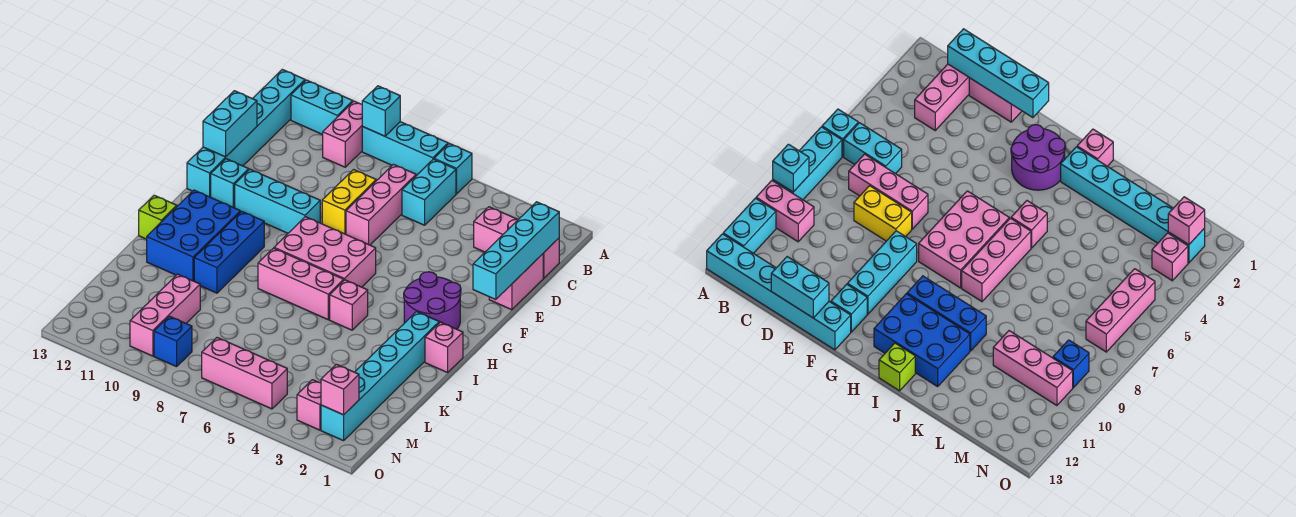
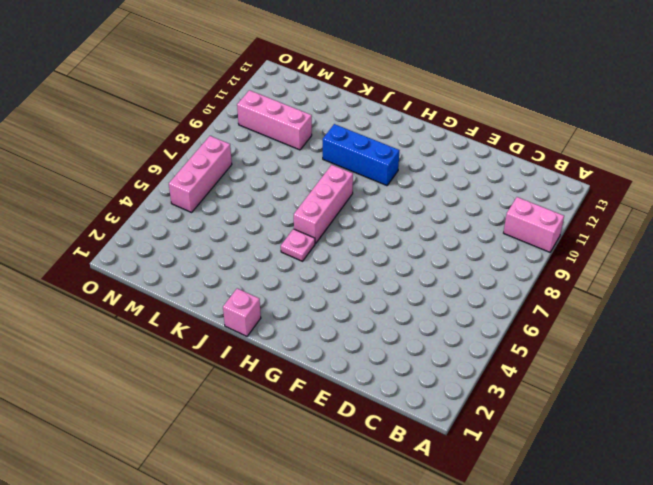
pink plate I5 level 1 -> pink brick I5 level 1
none -> cyan brick A6 level 1
none -> cyan brick A7:A9 level 1
none -> cyan brick A11:A12 level 1

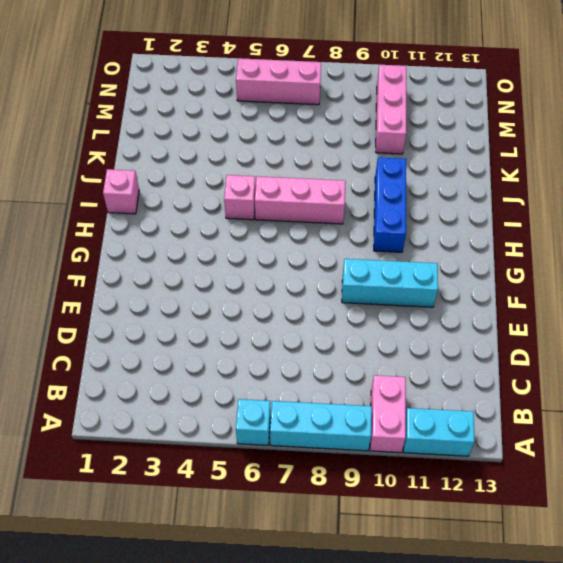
none -> cyan brick A13:F13 level 1
none -> cyan brick B6:C6 level 1
none -> pink brick C1:C3 level 1

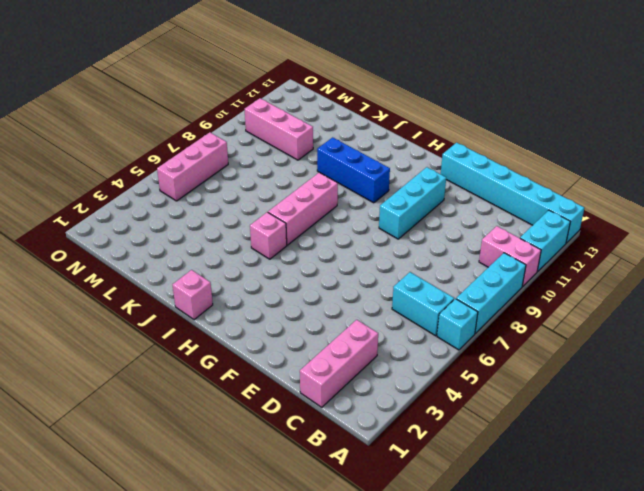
none -> pink brick C7:E7 level 1
none -> pink brick D1:E1 level 1
none -> yellow brick D8:E8 level 1

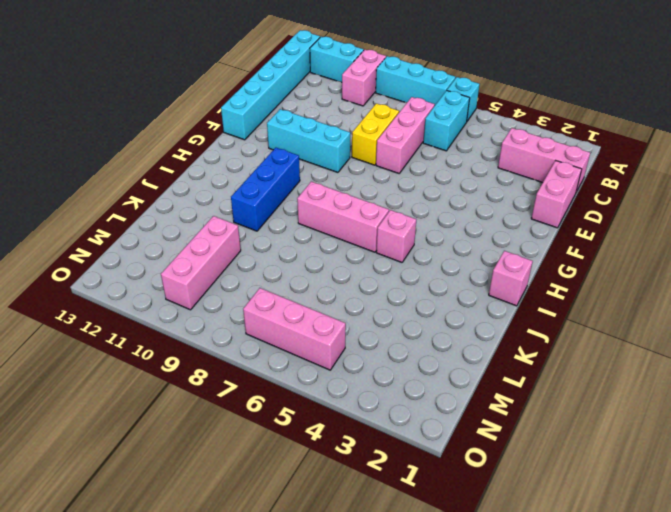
none -> cyan brick F12 level 1
none -> purple round brick G2:H3 level 1
none -> pink brick G6:H8 level 1

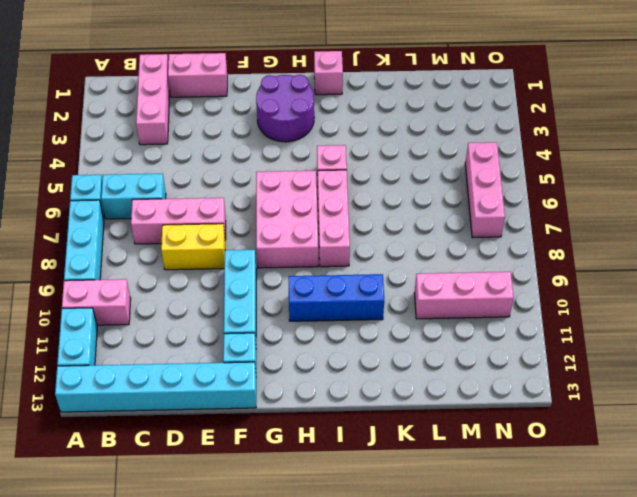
none -> blue brick H11:J12 level 1
none -> cyan brick I2:N2 level 1
none -> lime brick I13 level 1

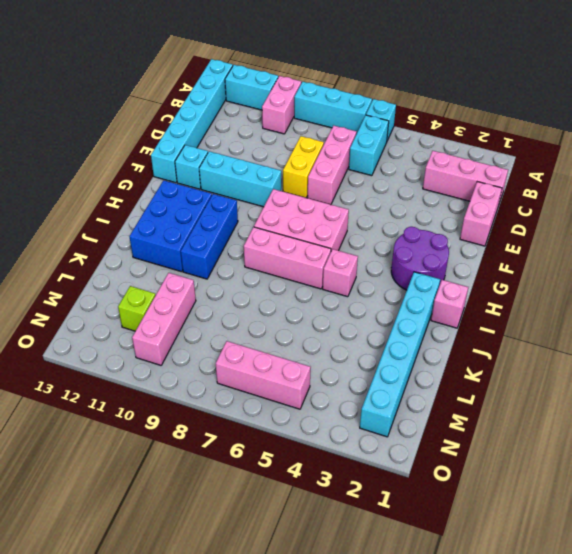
lime brick M11 level 1 -> lime brick I13 level 1
none -> pink brick N3 level 1
none -> blue brick N9 level 1
none -> cyan brick A9 level 2

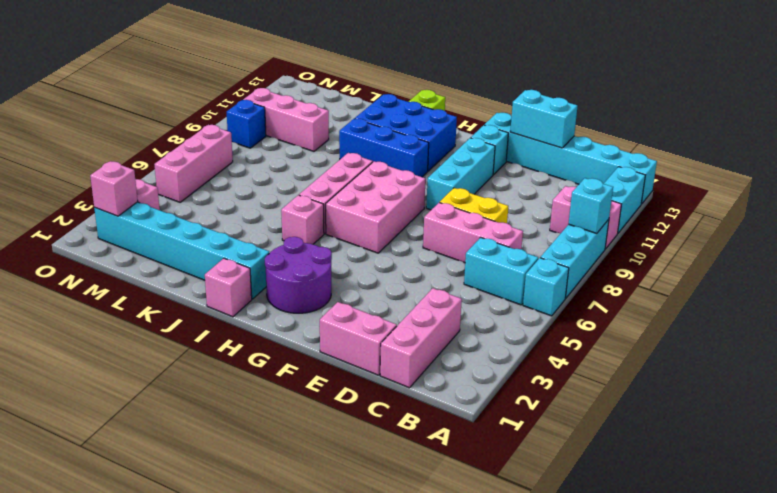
none -> cyan brick C1:F1 level 2

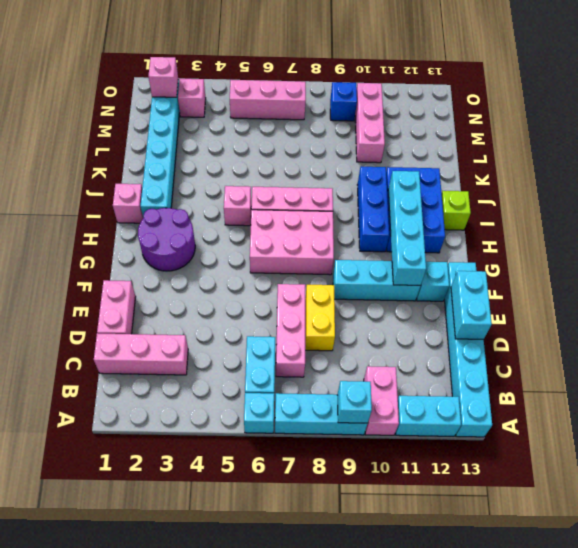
cyan brick F11:I11 level 2 -> cyan brick C1:F1 level 2

